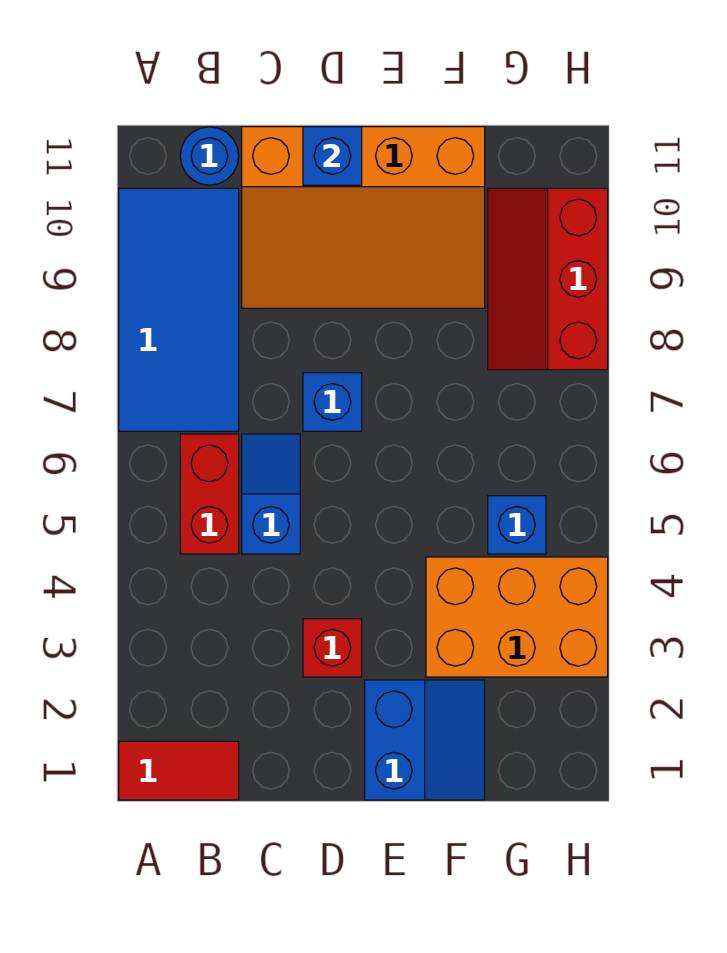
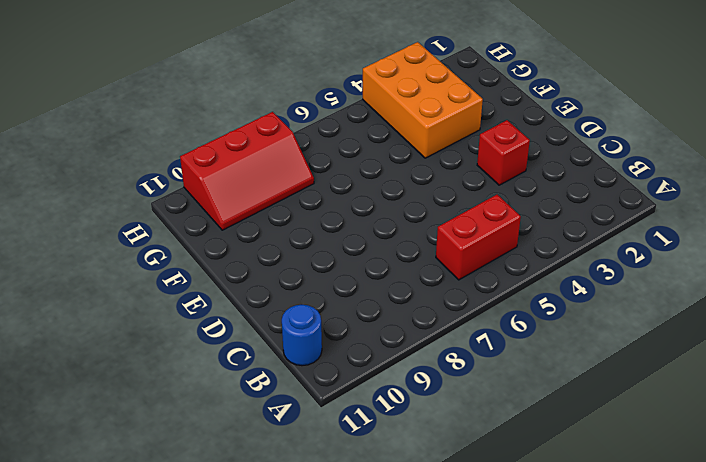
none -> red tile A1:B1 level 1
none -> blue tile A7:B10 level 1
none -> blue slope C5:C6 level 1 top 5

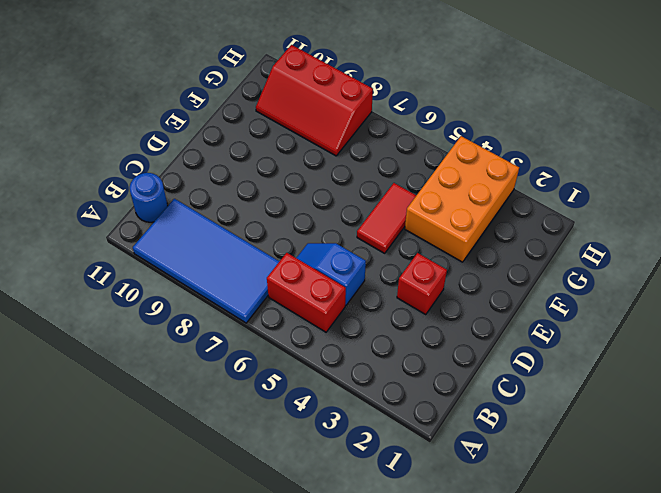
red tile E5:F5 level 1 -> red tile A1:B1 level 1
none -> orange slope C9:F11 level 1 top 11
none -> blue brick D7 level 1
none -> blue slope E1:F2 level 1 top E

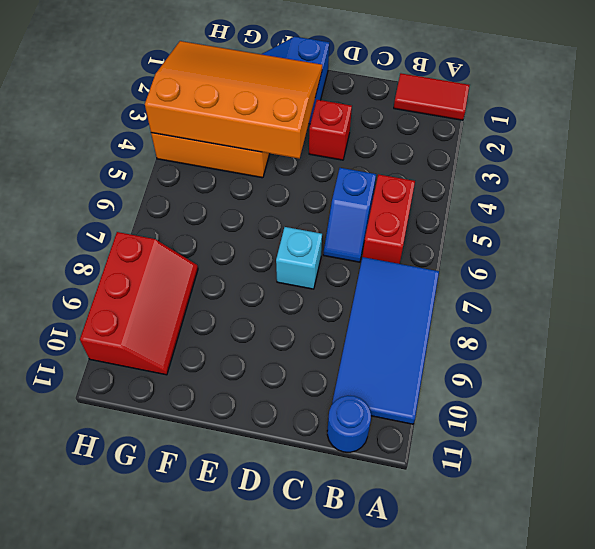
cyan brick D7 level 1 -> blue brick D7 level 1
orange slope E2:H4 level 2 top 4 -> orange slope C9:F11 level 1 top 11
none -> blue brick G5 level 1
none -> blue brick D11 level 2

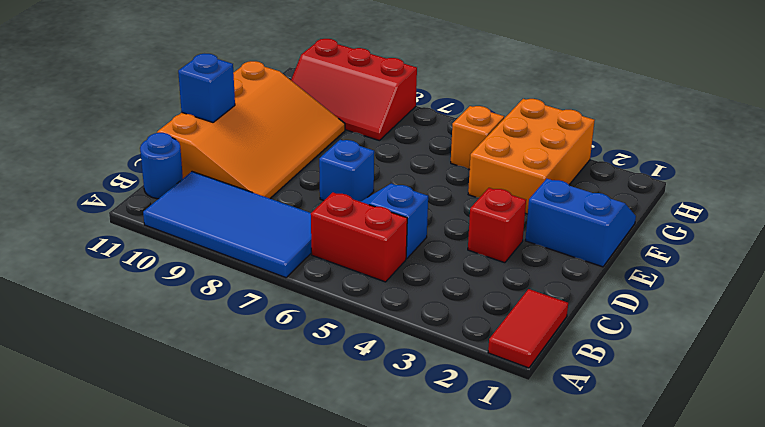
orange brick G5 level 1 -> blue brick G5 level 1

